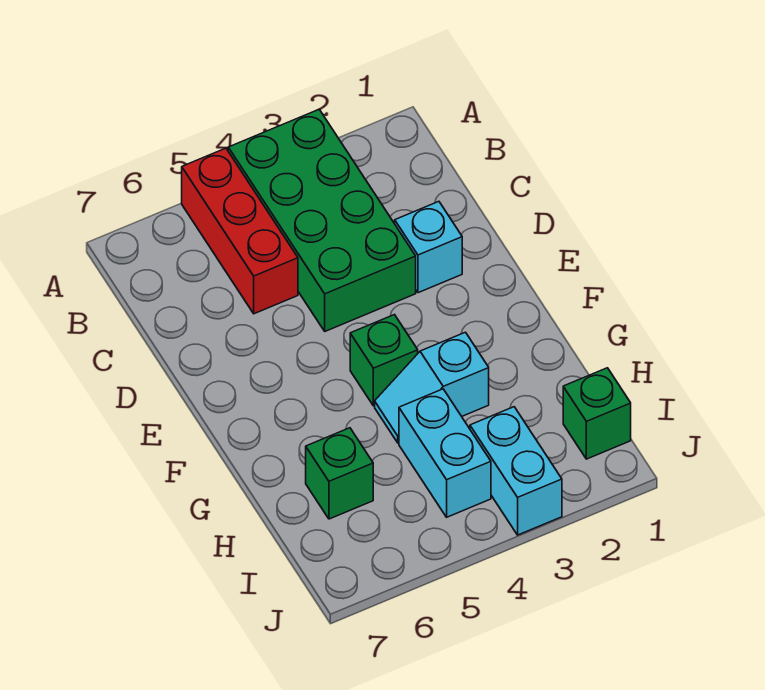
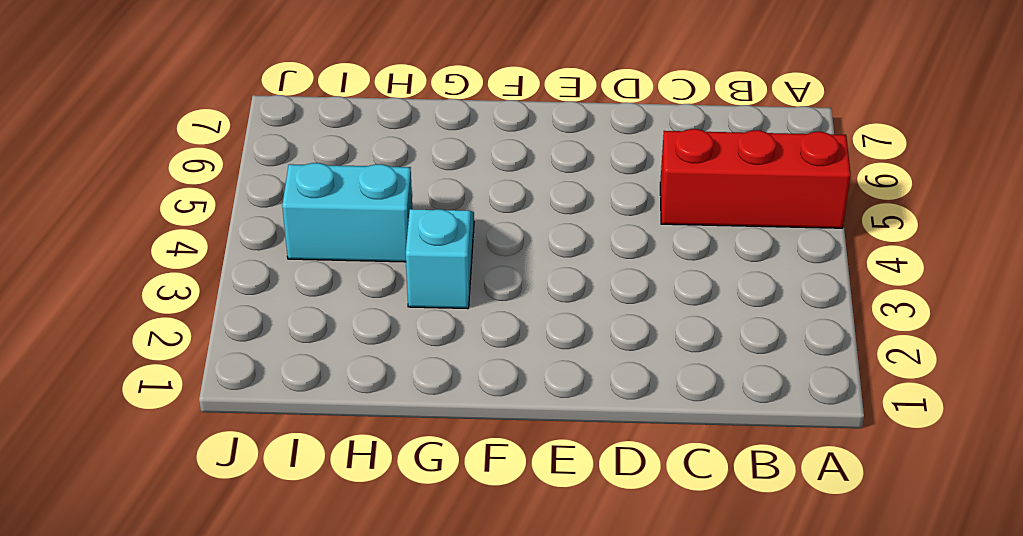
none -> green brick A3:D4 level 1
none -> cyan brick D2 level 1

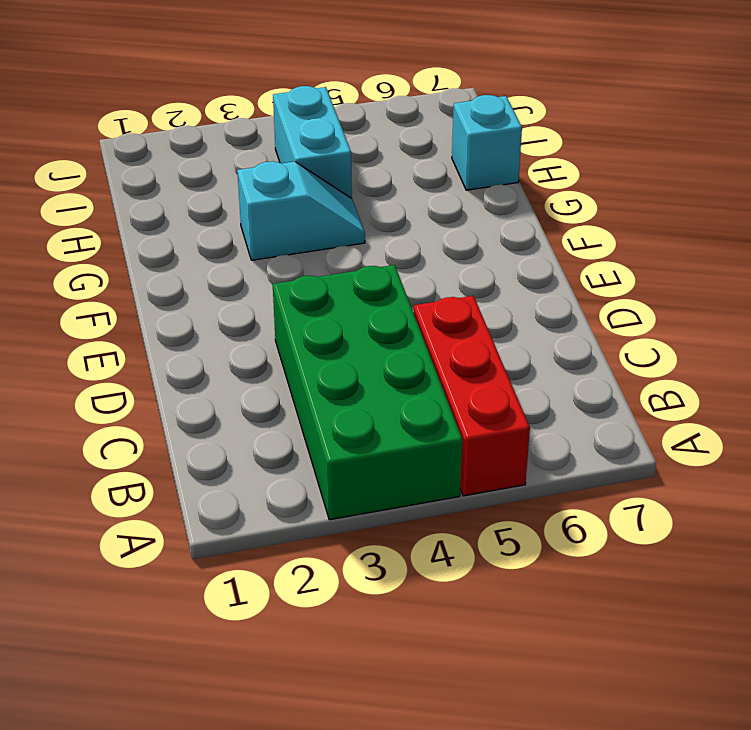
cyan brick H7 level 1 -> cyan brick D2 level 1
none -> green brick F4 level 1
none -> green brick H6 level 1

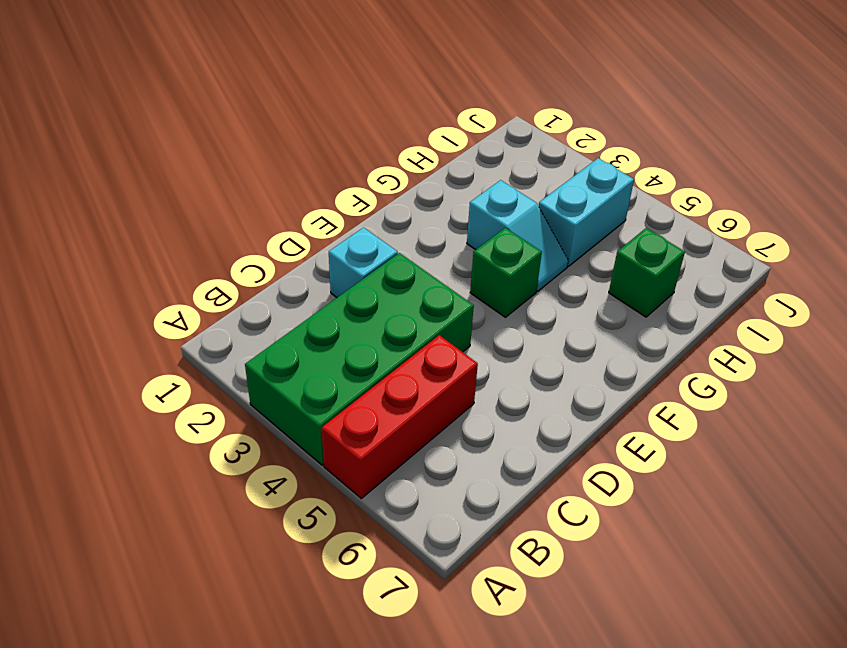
none -> green brick I1 level 1
none -> cyan brick I3:J3 level 1

